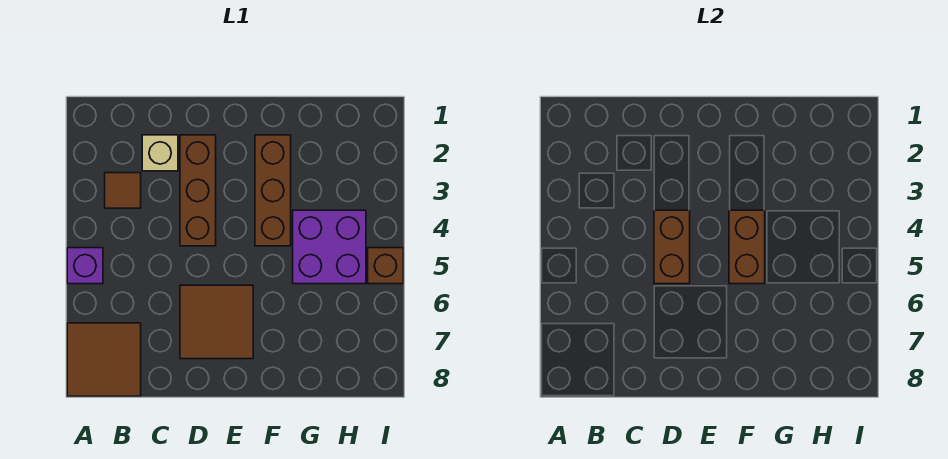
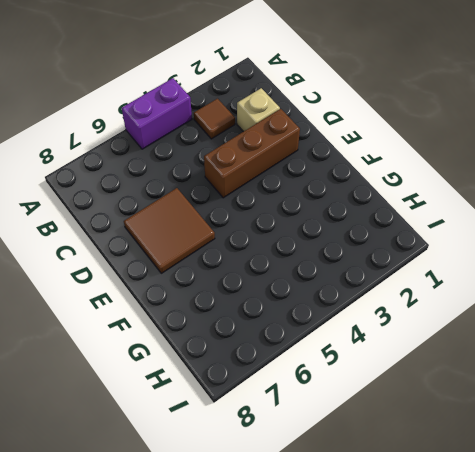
purple brick A4:A5 level 1 -> purple brick A5 level 1
none -> brown tile A7:B8 level 1
none -> brown brick F2:F4 level 1

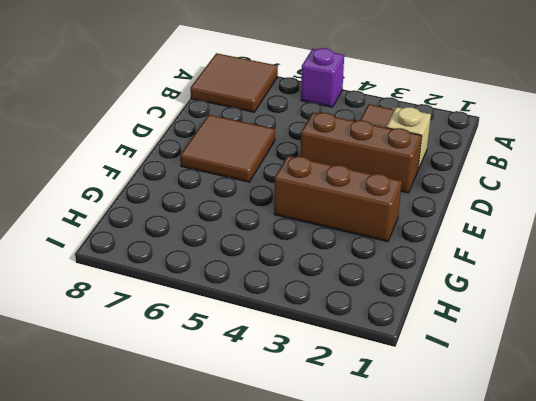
none -> purple brick G4:H5 level 1
none -> brown brick I5 level 1

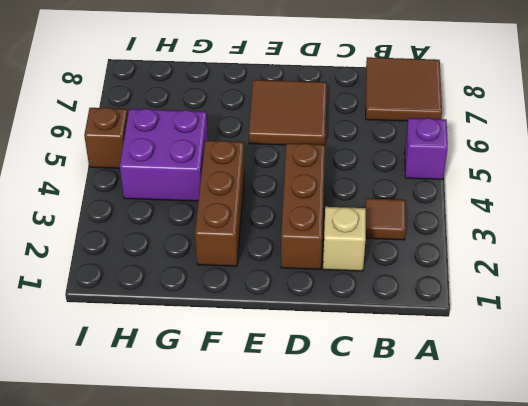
none -> brown brick D4:D5 level 2
none -> brown brick F4:F5 level 2

